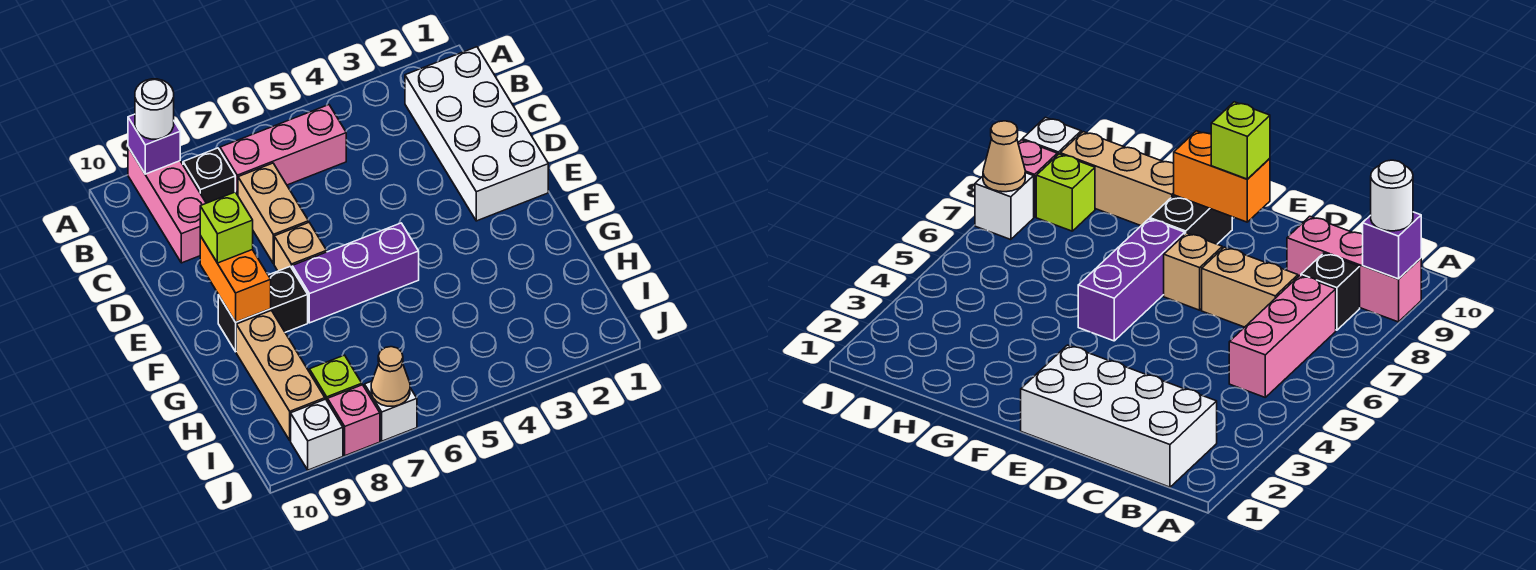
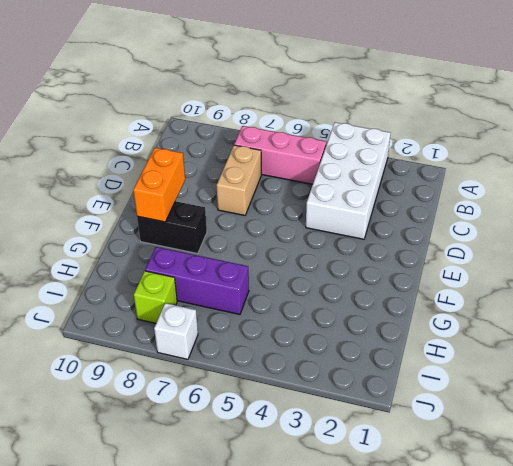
white brick A3:D4 level 1 -> white brick B1:E2 level 1
purple brick H6:H8 level 1 -> purple brick F5:F7 level 1
none -> pink brick A9:C9 level 1
none -> black brick B8 level 1
none -> tan brick E7 level 1

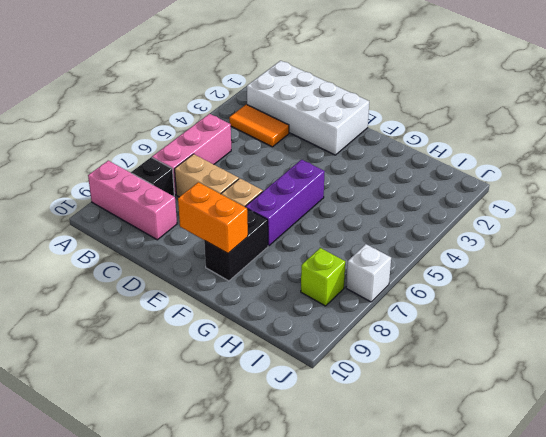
orange tile B3:C3 level 1 -> none
none -> tan brick G9:I9 level 1
none -> pink brick J8 level 1
none -> white brick J9 level 1

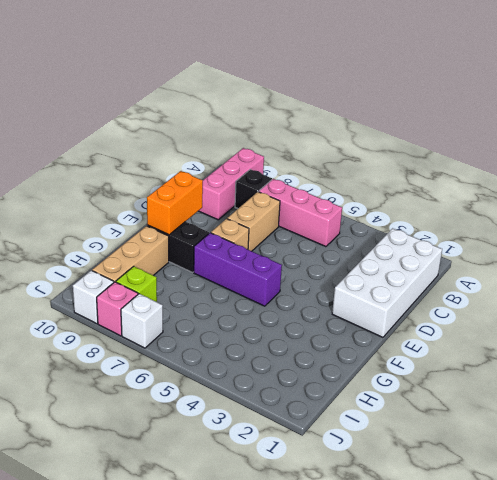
none -> purple brick A9 level 2
none -> tan cone J7 level 2
none -> white round brick A9 level 3

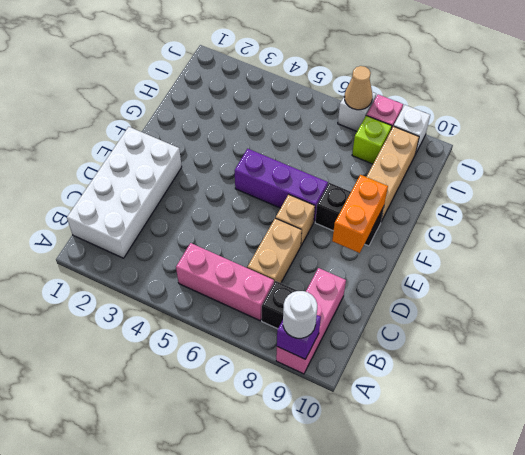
none -> lime brick E9 level 3

